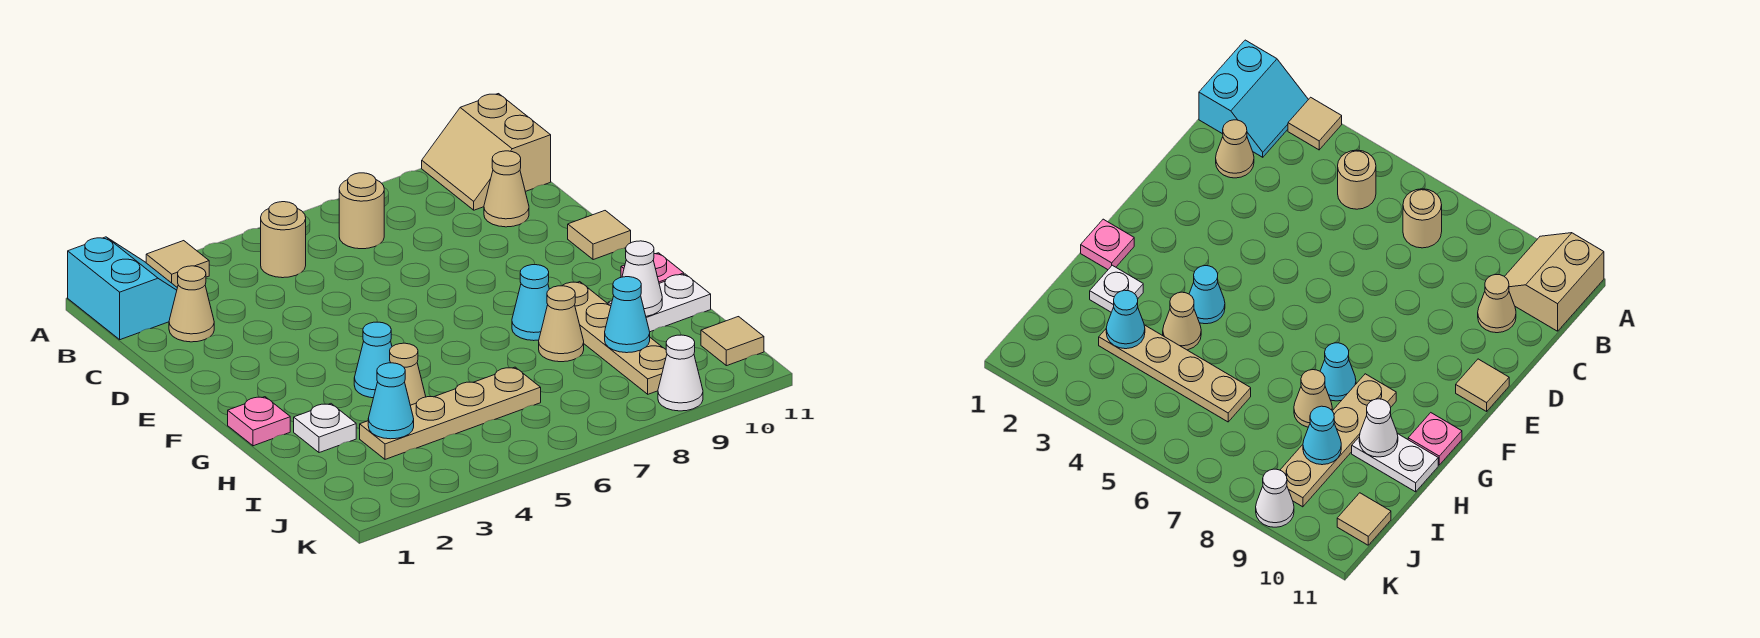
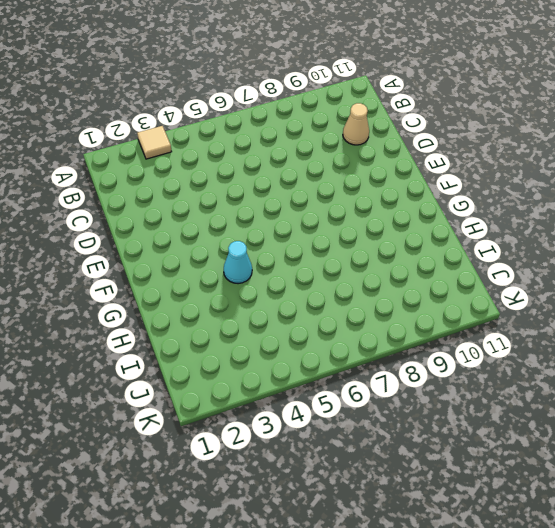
none -> cyan slope A1:B2 level 1 top 1
none -> tan slope A10:B11 level 1 top 11
none -> tan round brick B5 level 1

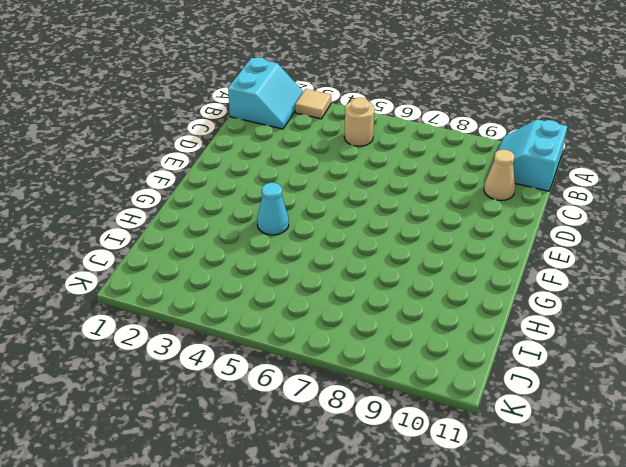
cyan slope A10:B11 level 1 top 11 -> tan slope A10:B11 level 1 top 11
none -> tan round brick B7 level 1
none -> tan cone C2 level 1
none -> tan tile E11 level 1

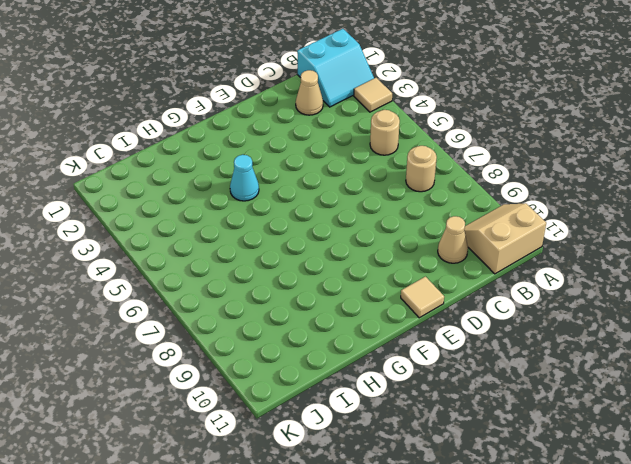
none -> pink plate G1 level 1
none -> cyan cone G8 level 1
none -> tan plate G9:J9 level 1

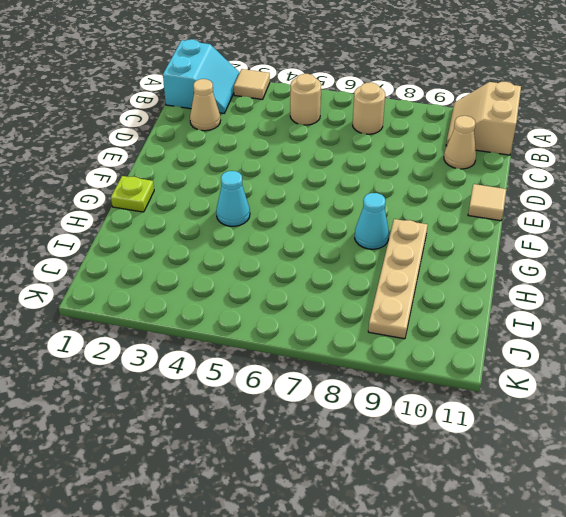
lime plate G1 level 1 -> pink plate G1 level 1
none -> pink plate G11 level 1
none -> white plate H2 level 1
none -> tan cone H4 level 1

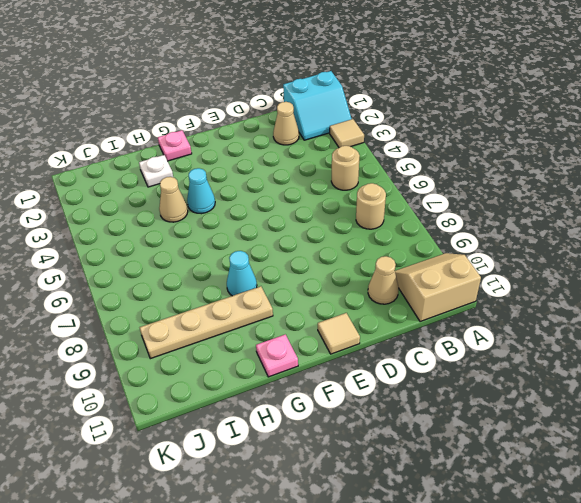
none -> tan cone H8 level 1
none -> white plate H10:H11 level 1
none -> tan plate I3:I6 level 1

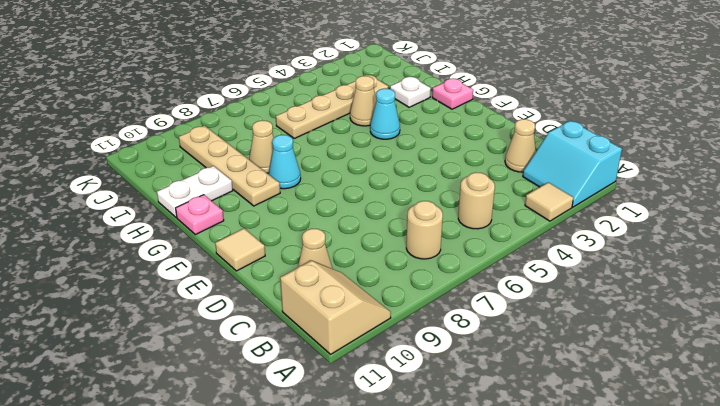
none -> tan tile J11 level 1
none -> white cone K9 level 1
none -> white cone H10 level 2

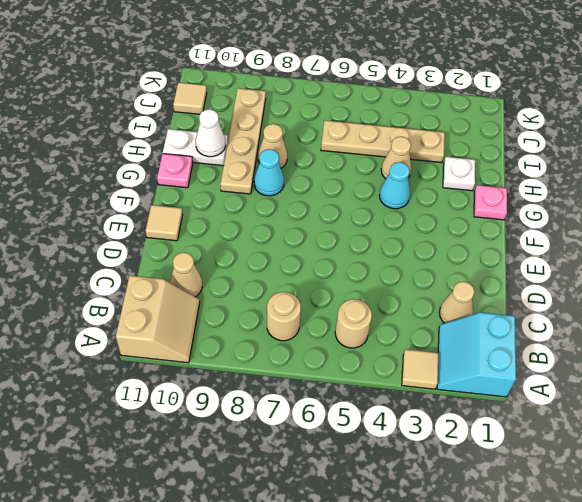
none -> white cone K9 level 1
none -> cyan cone I3 level 2
none -> cyan cone I9 level 2

